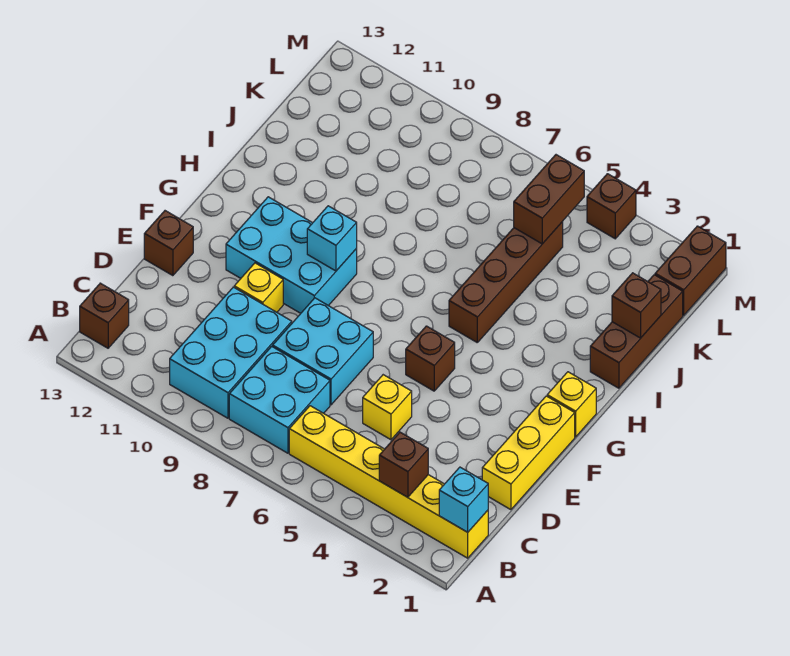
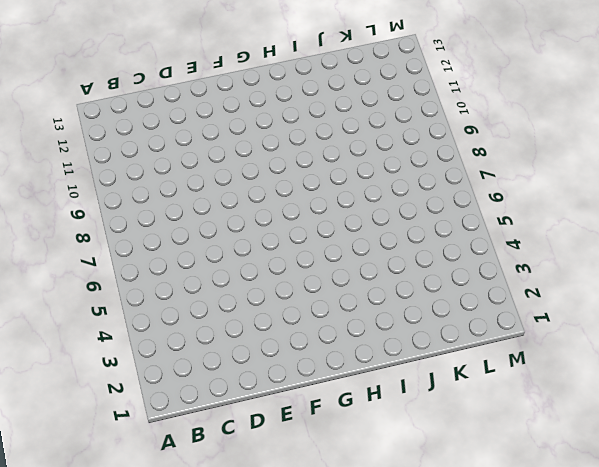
none -> yellow brick B1:B6 level 1
none -> cyan brick B7:C8 level 1
none -> cyan brick B9:D10 level 1

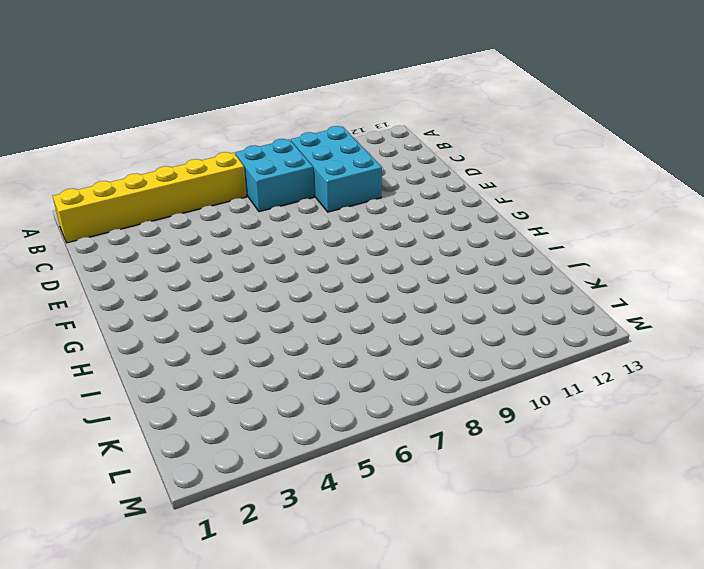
none -> brown brick B13 level 1
none -> yellow brick D1:F1 level 1
none -> yellow brick D5 level 1

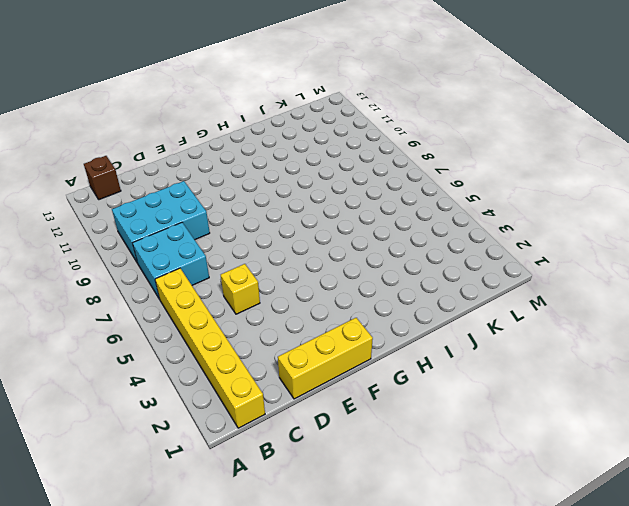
none -> cyan brick D7:E8 level 1
none -> yellow brick E10 level 1
none -> brown brick E13 level 1

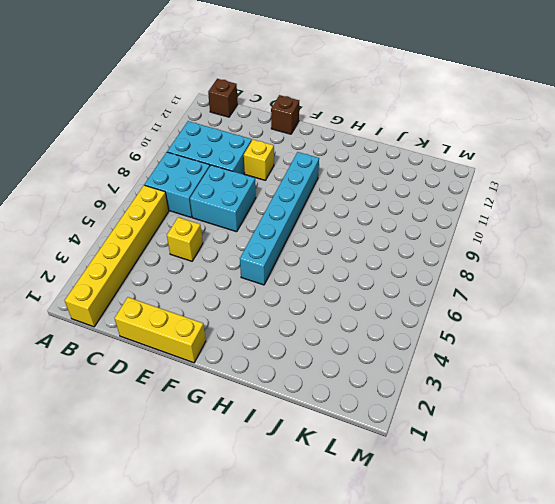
cyan brick G5:G10 level 1 -> cyan brick F9:G11 level 1
none -> brown brick F5 level 1
none -> yellow brick G1 level 1
none -> brown brick H5:K5 level 1

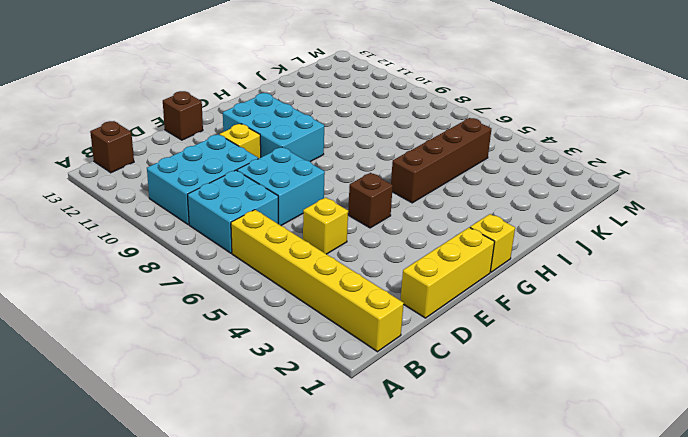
none -> brown brick I1:K1 level 1
none -> brown brick L1:M1 level 1
none -> brown brick M4 level 1

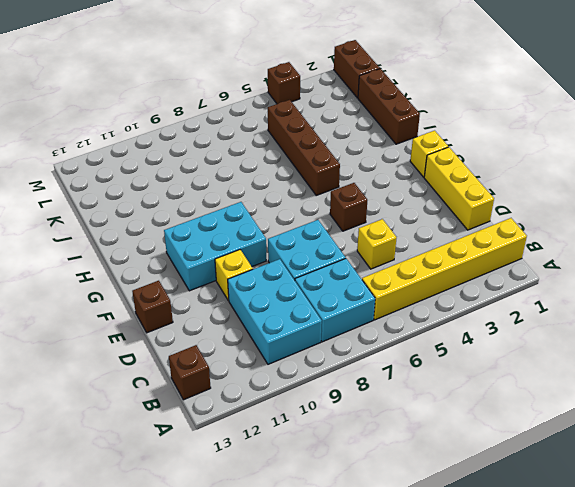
none -> cyan brick B1 level 2
none -> brown brick B3 level 2
none -> cyan brick G9 level 2

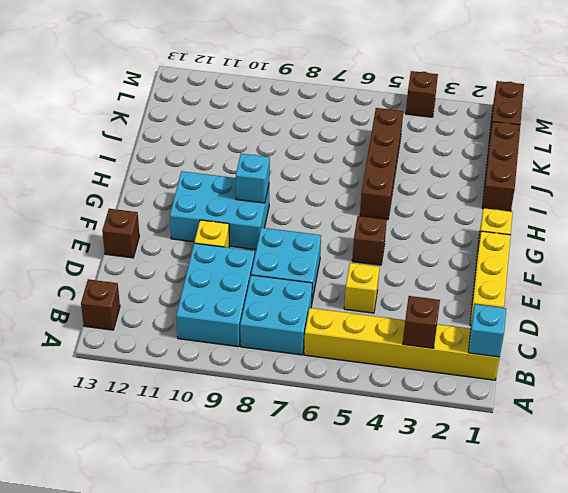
none -> brown brick J1 level 2
none -> brown brick K5:L5 level 2

